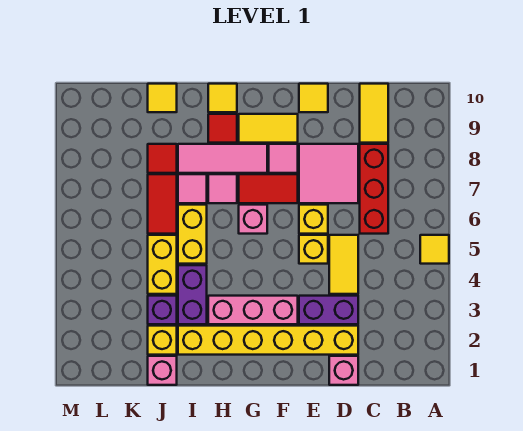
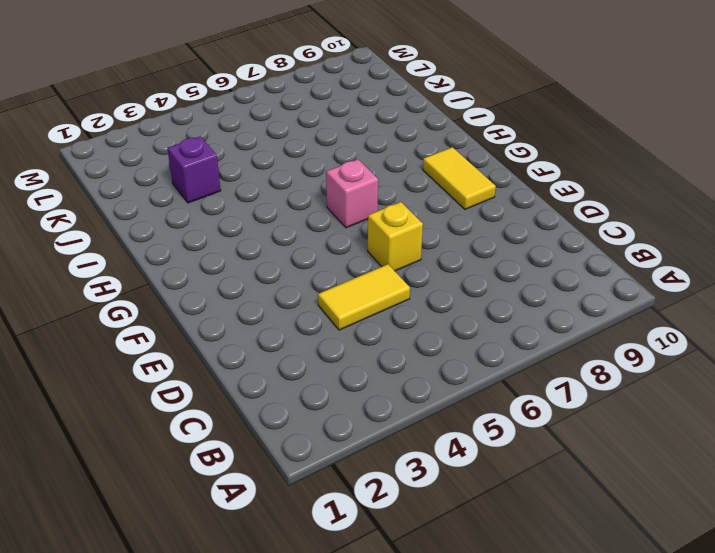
none -> yellow tile A5 level 1
none -> red brick C6:C8 level 1
none -> yellow tile C9:C10 level 1
none -> pink brick D1 level 1

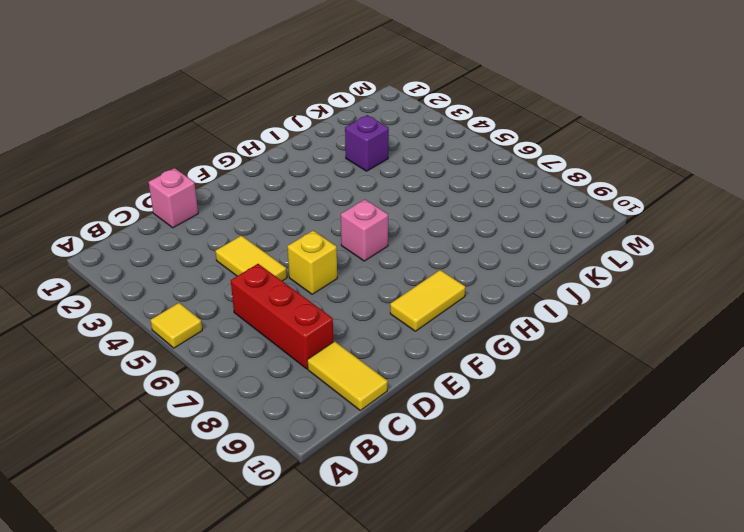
none -> yellow brick D2:I2 level 1
none -> purple brick D3:E3 level 1
none -> pink tile D7:E8 level 1
none -> yellow brick E5 level 1

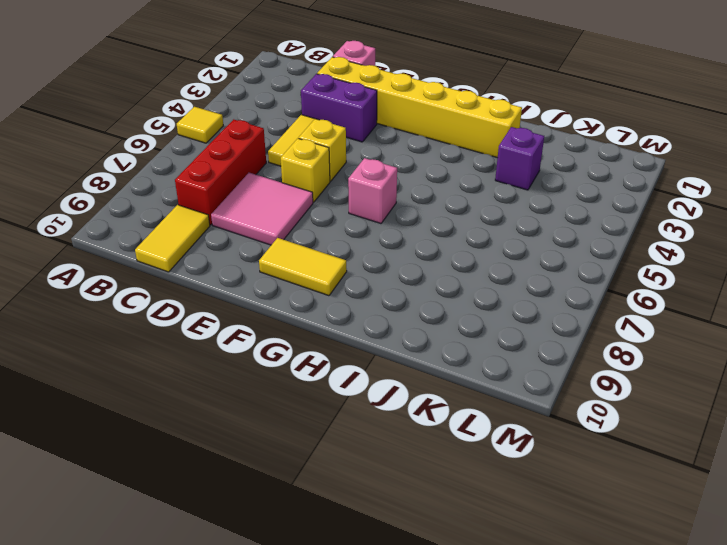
none -> yellow tile E10 level 1
none -> pink brick F3:H3 level 1
none -> red tile F7:G7 level 1
none -> pink tile F8 level 1

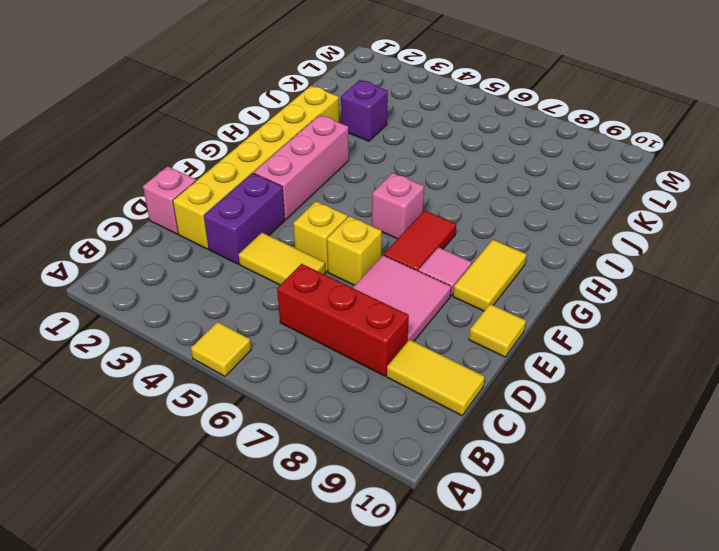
none -> pink tile G8:I8 level 1
none -> pink tile H7 level 1
none -> red tile H9 level 1
none -> yellow tile H10 level 1

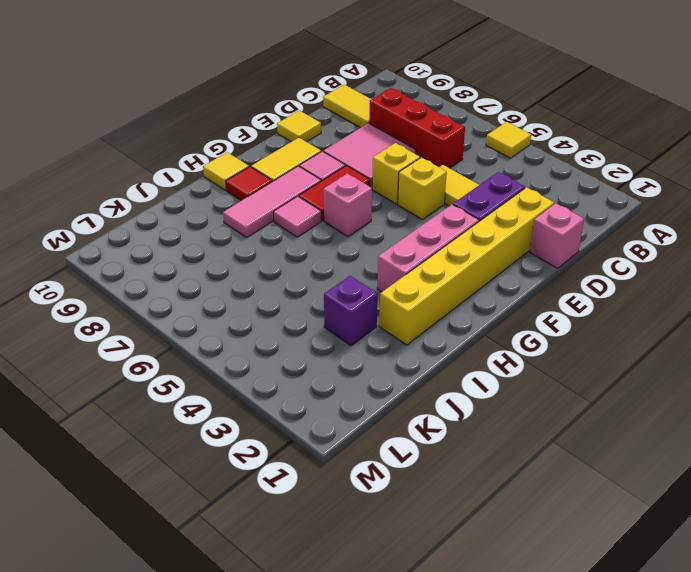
none -> purple brick I3:I4 level 1
none -> yellow brick I5:I6 level 1
none -> pink tile I7 level 1
none -> pink brick J1 level 1

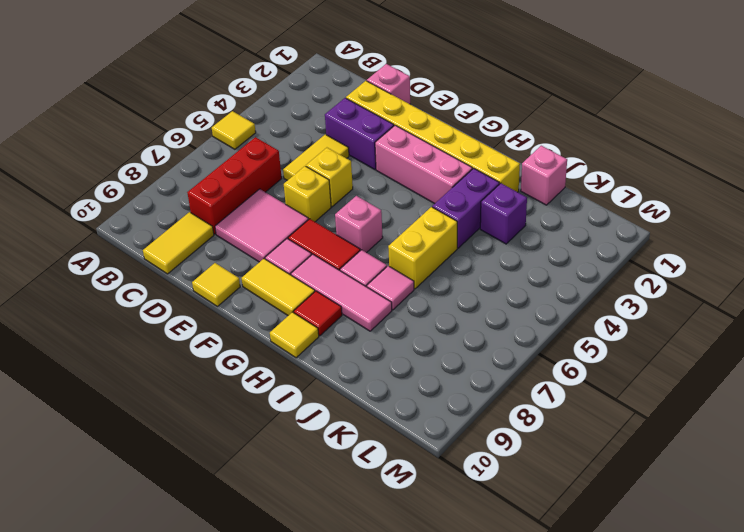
none -> yellow brick J2 level 1
none -> yellow brick J4:J5 level 1
none -> red tile J6:J7 level 1
none -> red tile J8 level 1

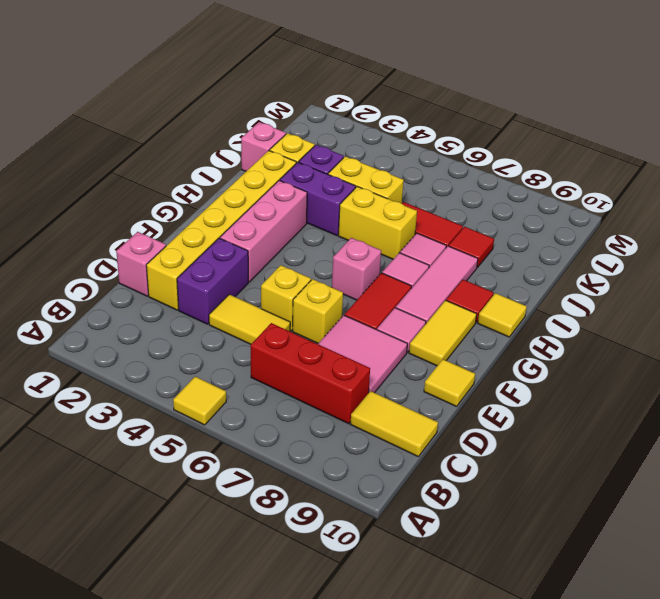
none -> yellow tile J10 level 1

